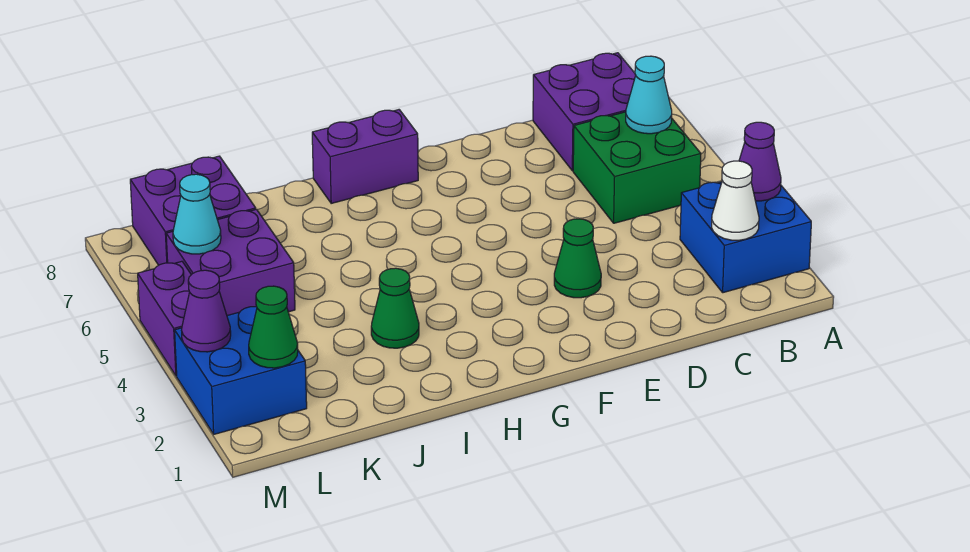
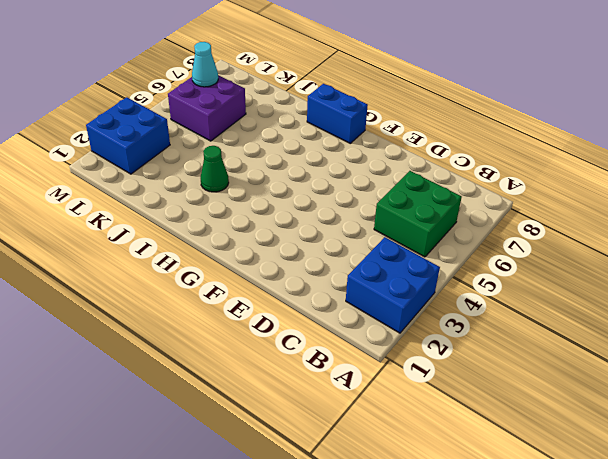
blue brick G8:H8 level 1 -> purple brick G8:H8 level 1
none -> purple brick B7:C8 level 1
none -> green cone E3 level 1
none -> purple brick K7:L8 level 1

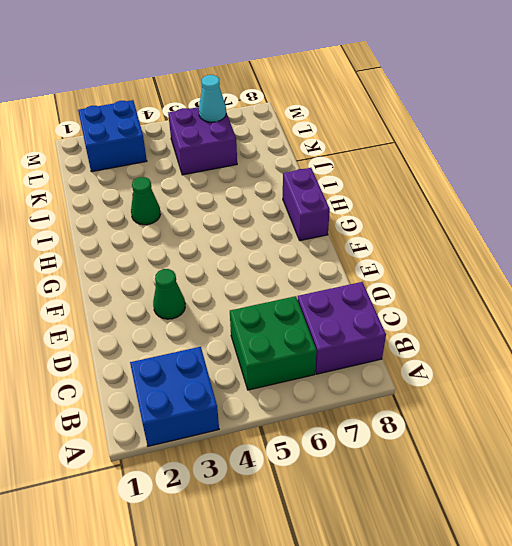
none -> purple brick K7:L8 level 1
none -> purple brick M4:M5 level 1
none -> purple cone A3 level 2

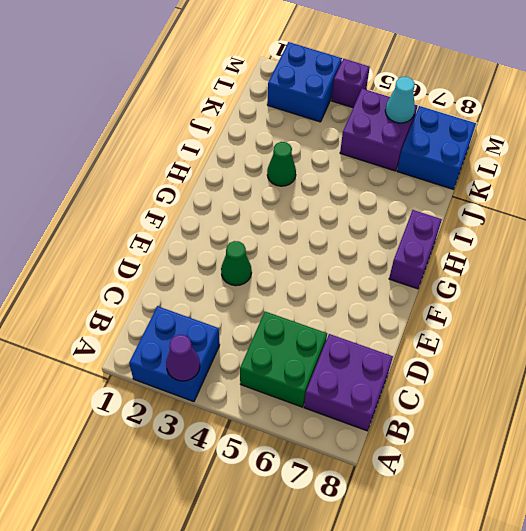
blue brick K7:L8 level 1 -> purple brick K7:L8 level 1
purple brick M4 level 1 -> purple brick M4:M5 level 1
none -> white cone B2 level 2
none -> cyan cone B6 level 2
none -> green cone L2 level 2

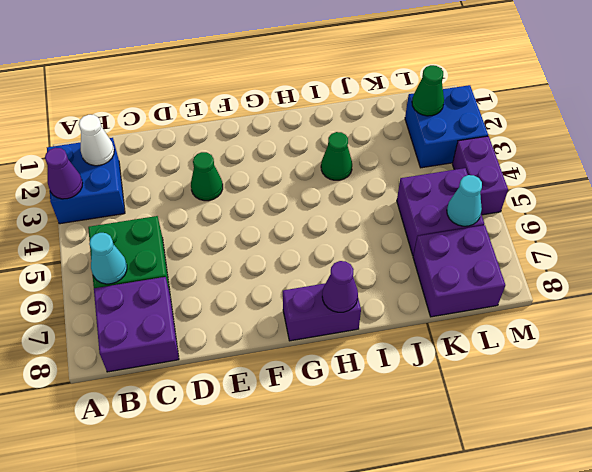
purple cone H8 level 2 -> purple cone M3 level 2

